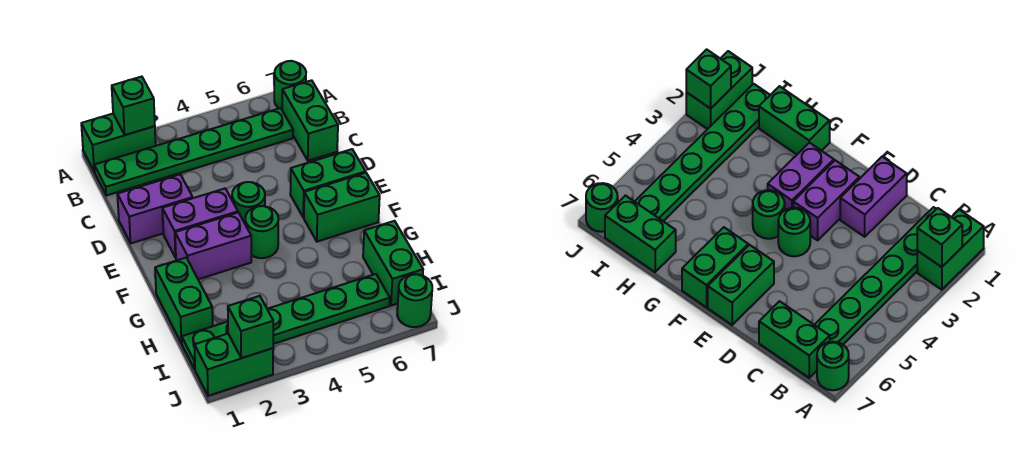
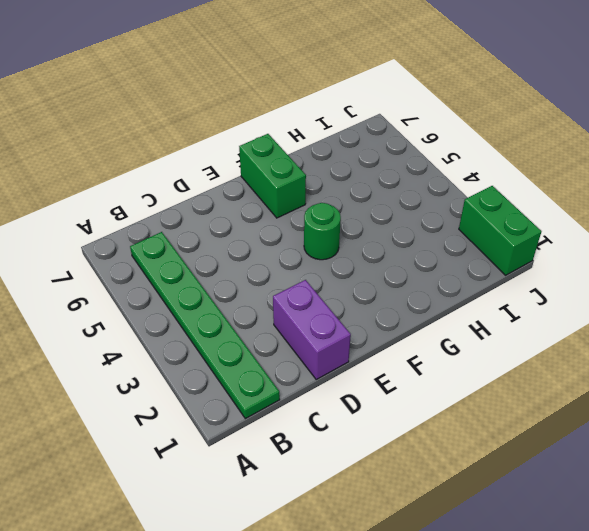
none -> green brick A1:A2 level 1
none -> green round brick A7 level 1
none -> green brick B7:C7 level 1

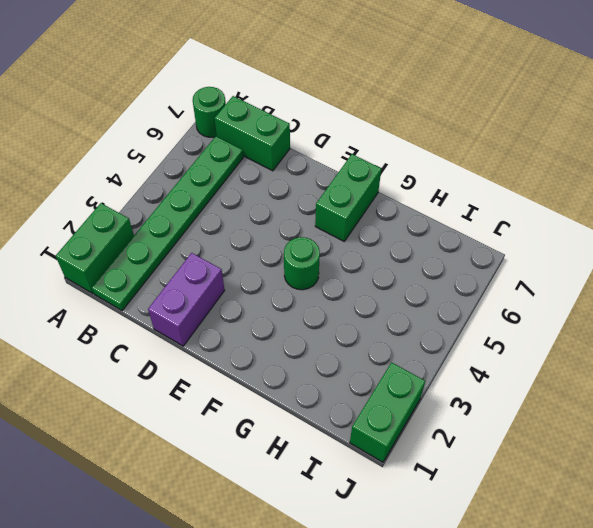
none -> purple brick E2:E3 level 1
none -> green round brick E4 level 1
none -> green brick E6:E7 level 1

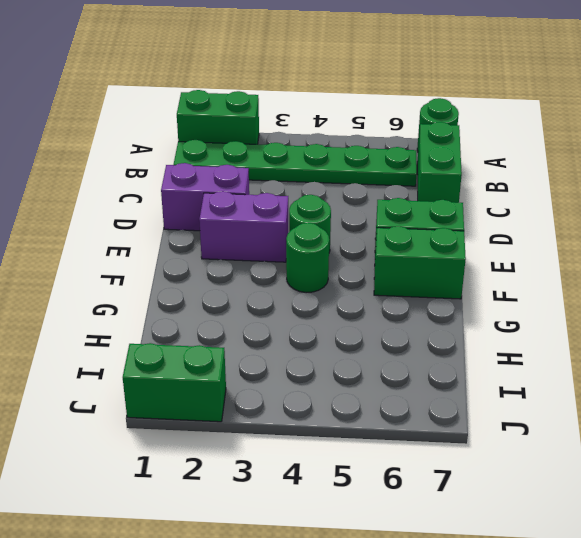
none -> purple brick F2:F3 level 1
none -> green brick G1:H1 level 1
none -> green brick H7:I7 level 1

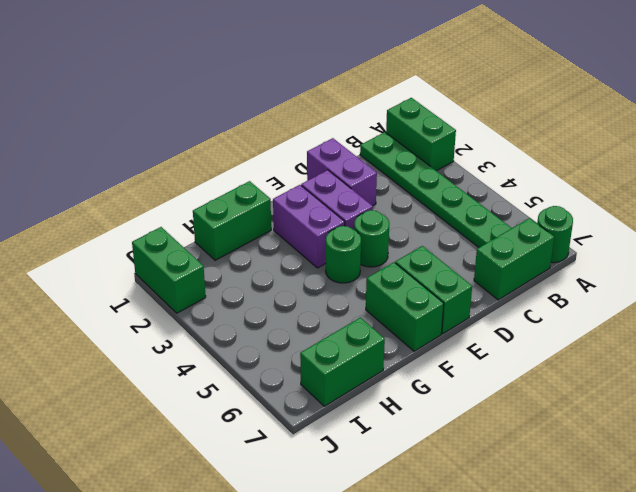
none -> green plate I1:I6 level 1
none -> green round brick J7 level 1
none -> green brick A2 level 2

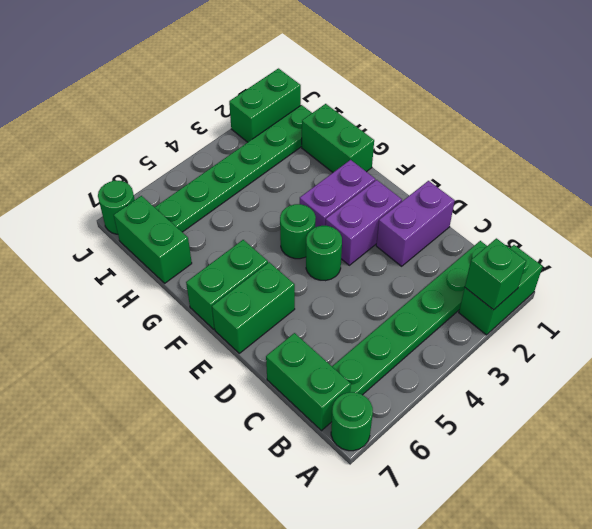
none -> green brick J2 level 2

